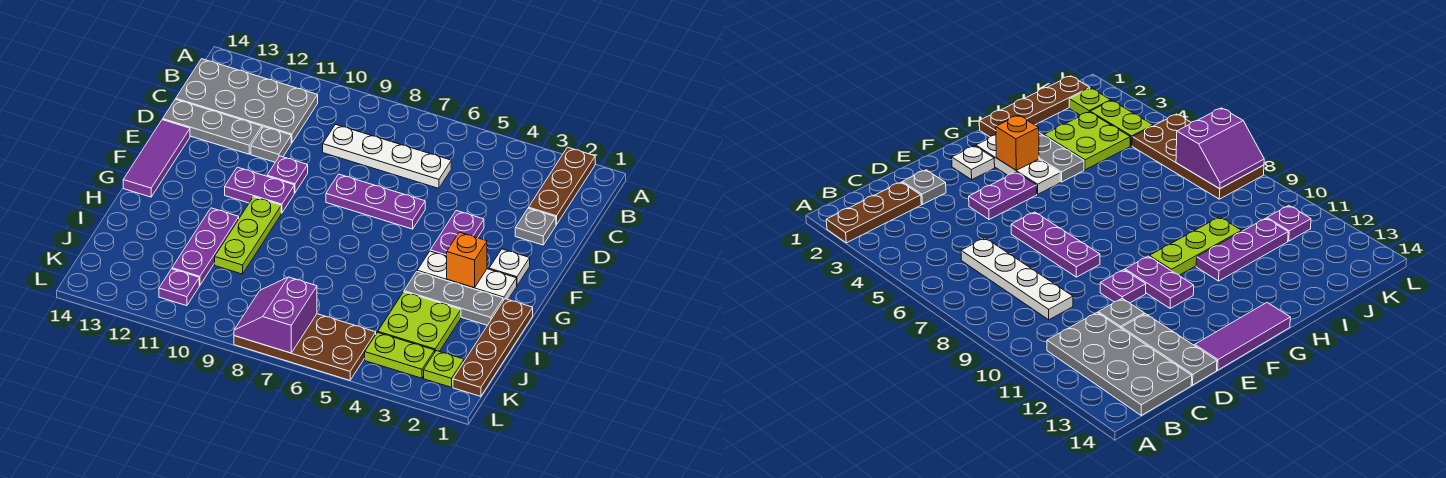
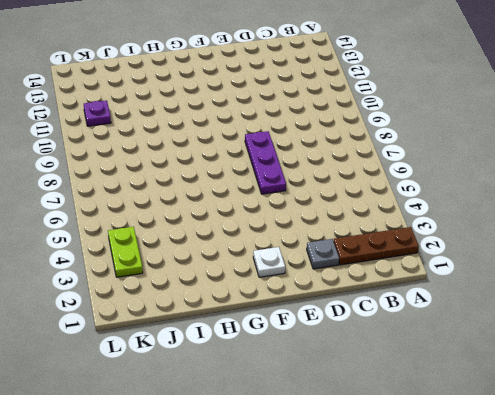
none -> grey plate B11:C14 level 1
none -> white plate C6:C9 level 1
none -> grey plate D11 level 1

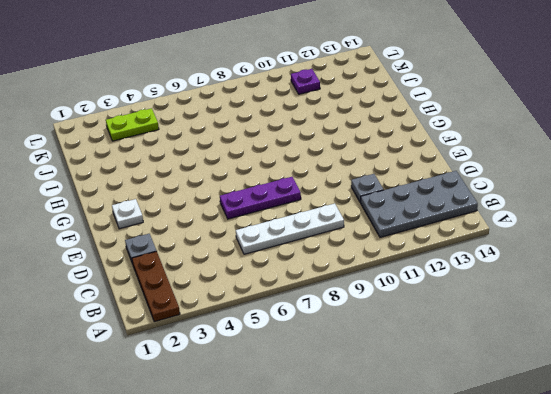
none -> grey plate D12:D14 level 1
none -> purple plate E4:F4 level 1
none -> purple plate E10 level 1

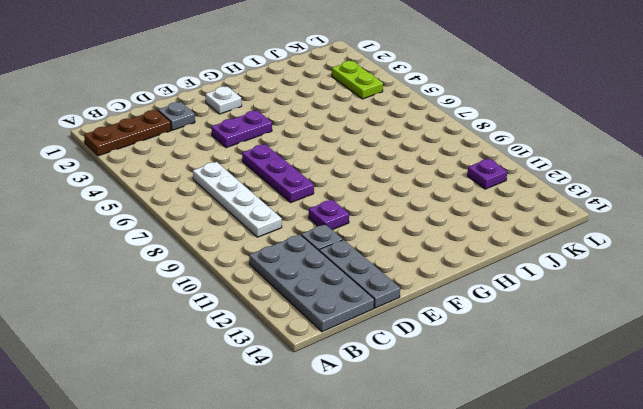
none -> purple tile E14:G14 level 1
none -> purple plate F10:F11 level 1
none -> white plate G2:G4 level 1

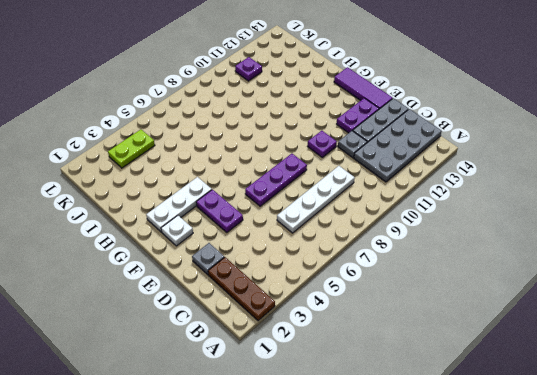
purple plate E12:E13 level 1 -> purple plate F10:F11 level 1
none -> lime plate G10:I10 level 1
none -> brown plate H1:K1 level 1
none -> grey plate H2:H4 level 1

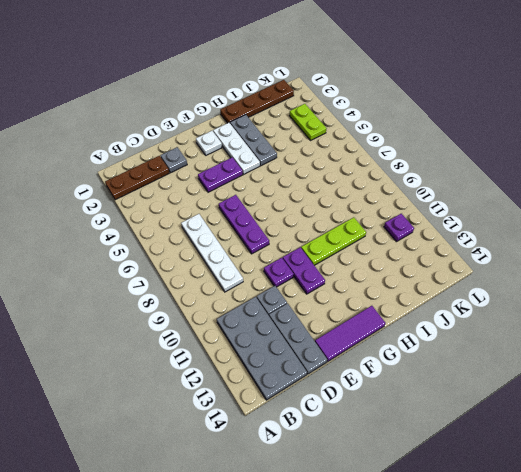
none -> purple plate H11:J11 level 1
none -> lime plate I3:J4 level 1
none -> lime plate K2 level 1

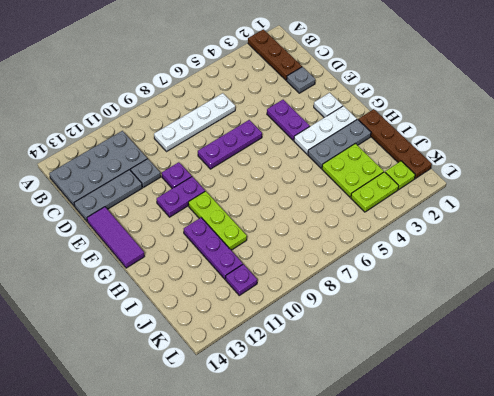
none -> brown plate K5:L8 level 1
none -> orange brick G3 level 2
none -> purple slope K7:L8 level 2 top 7

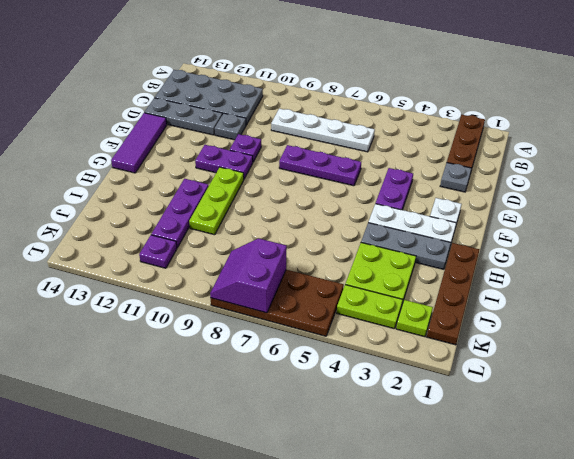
none -> orange brick G3 level 2

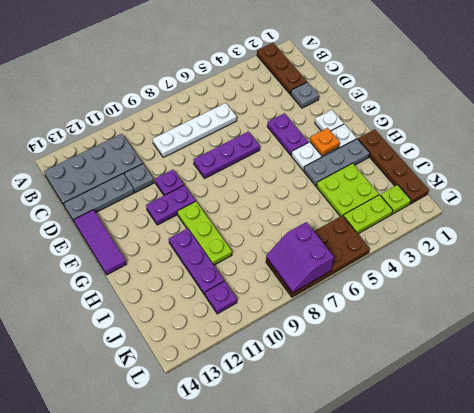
orange plate G3 level 2 -> orange brick G3 level 2

